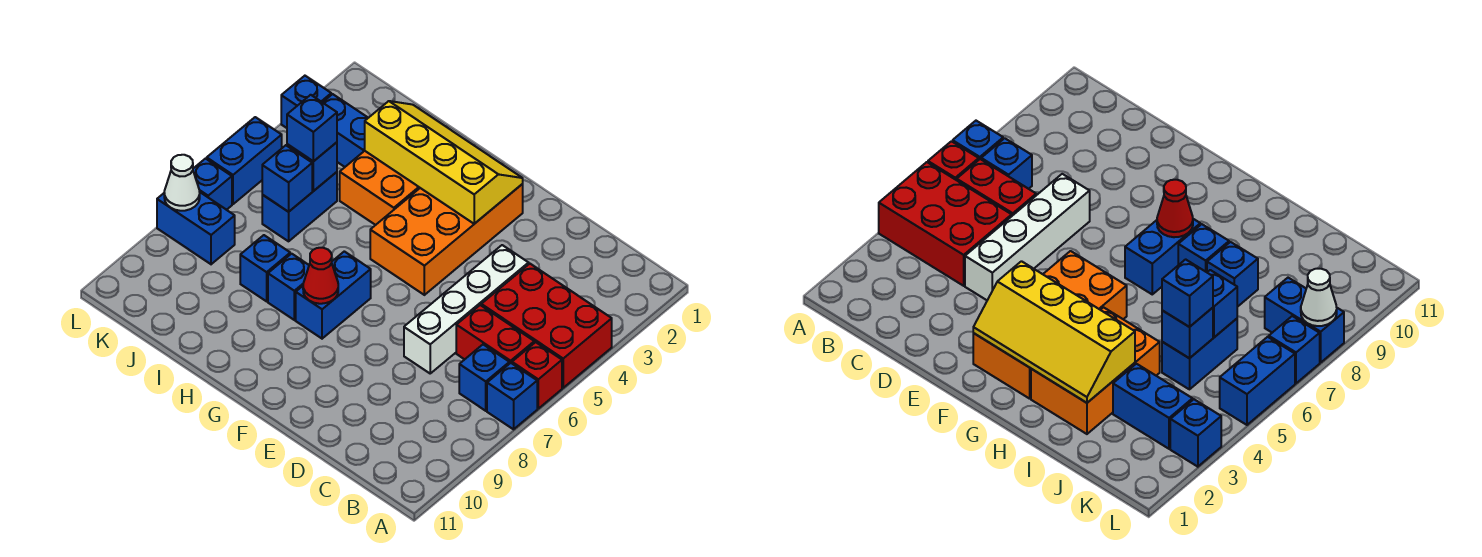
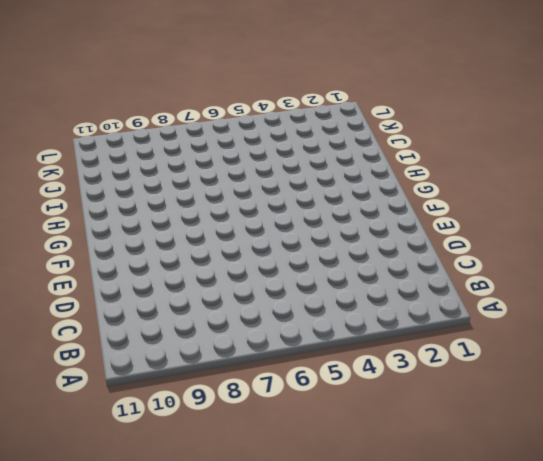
none -> red brick A4:C5 level 1
none -> red brick A6 level 1
none -> blue brick A7 level 1

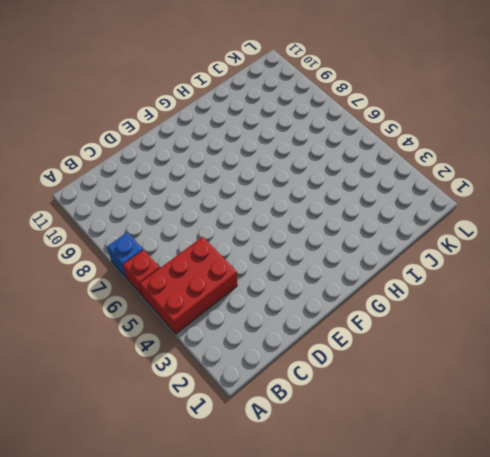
none -> red brick B6:C6 level 1
none -> blue brick B7 level 1
none -> white brick D4:D7 level 1

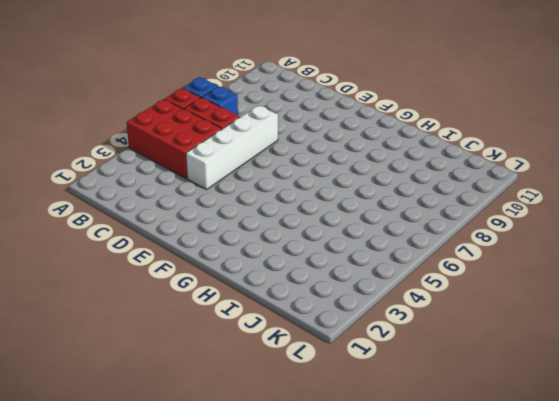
none -> orange brick F2:G5 level 1
none -> blue brick G7:G8 level 1
none -> orange brick H2:I4 level 1

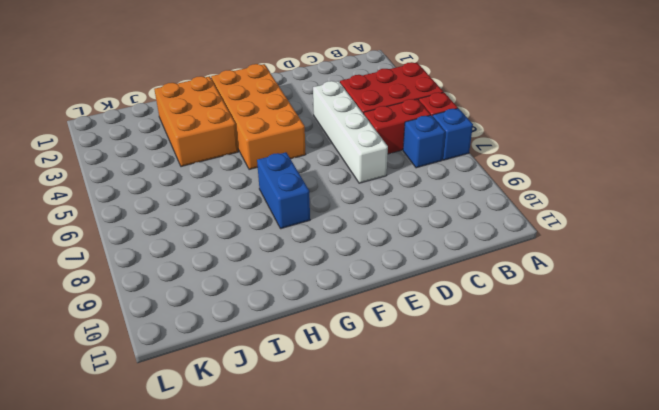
none -> blue brick H8 level 1
none -> blue brick I8 level 1
none -> blue brick J3:K3 level 1

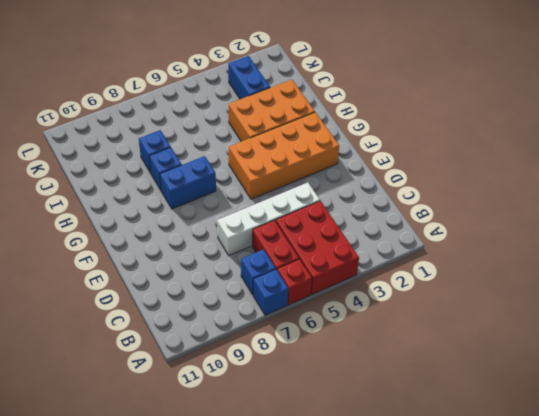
none -> blue brick J5:J6 level 1
none -> blue brick K8:L8 level 1
none -> blue brick L3 level 1

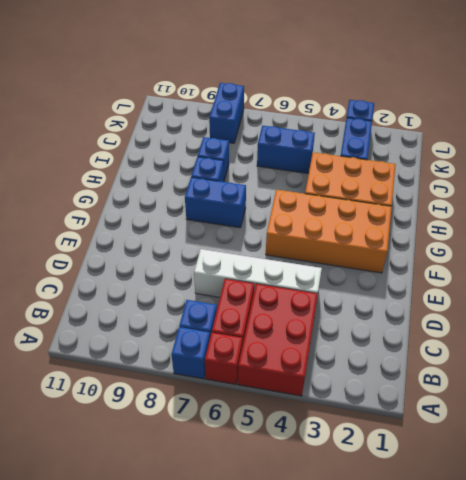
none -> blue brick L5:L6 level 1
none -> blue brick L7 level 1
none -> yellow slope F2:I3 level 2 top 3

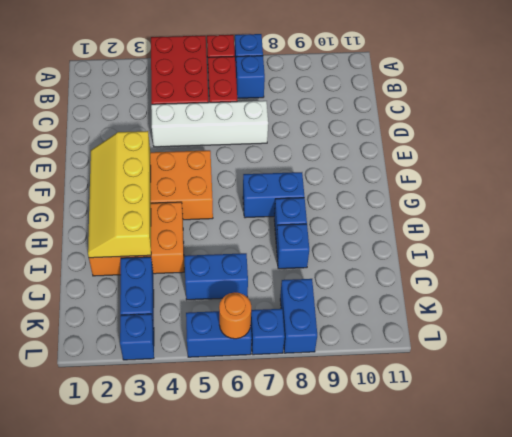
orange round brick L6 level 2 -> none
none -> red cone G8 level 2
none -> blue brick J5 level 2
none -> blue brick J6 level 2

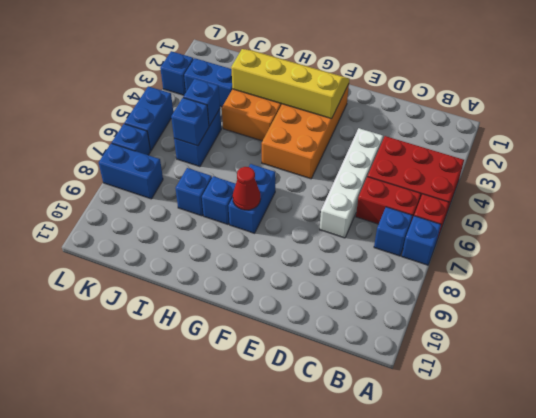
none -> white cone L8 level 2
none -> blue brick J5 level 3

